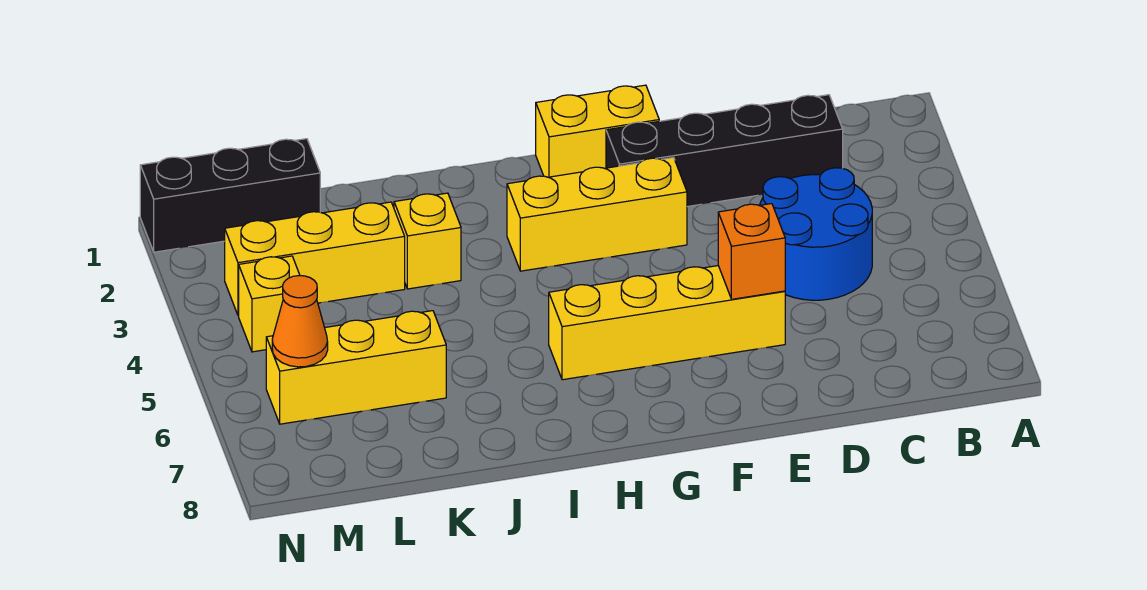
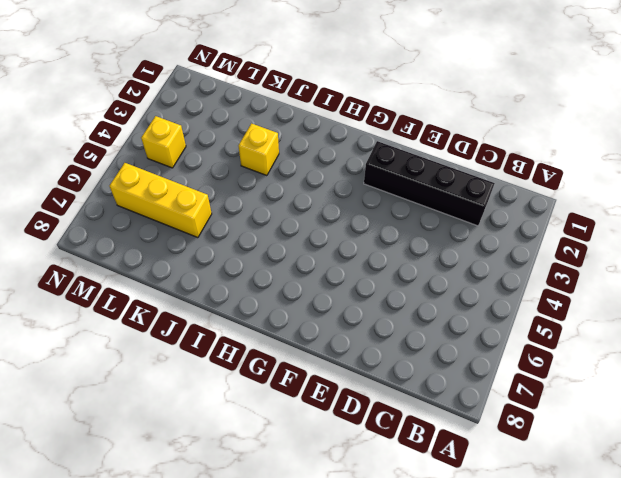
none -> blue round brick C4:D5 level 1
none -> yellow brick E6:H6 level 1
none -> yellow brick F1:G1 level 1

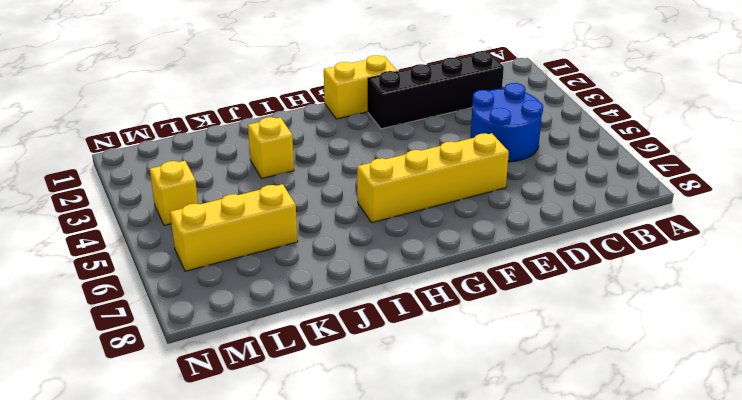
none -> yellow brick F3:H3 level 1
none -> yellow brick K3:M3 level 1
none -> black brick L1:N1 level 1

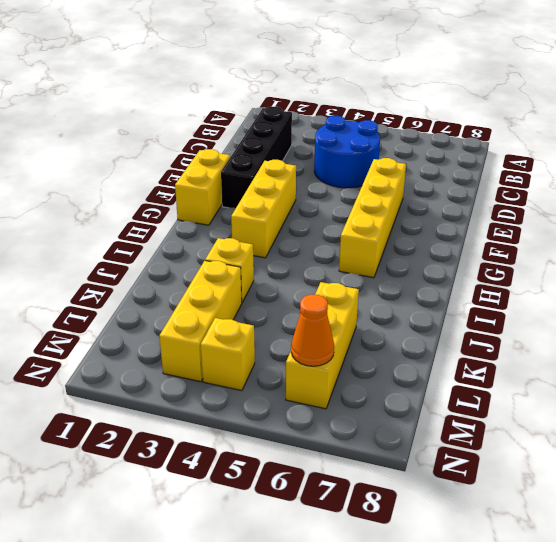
none -> black brick L1:N1 level 1
none -> orange brick E6 level 2

